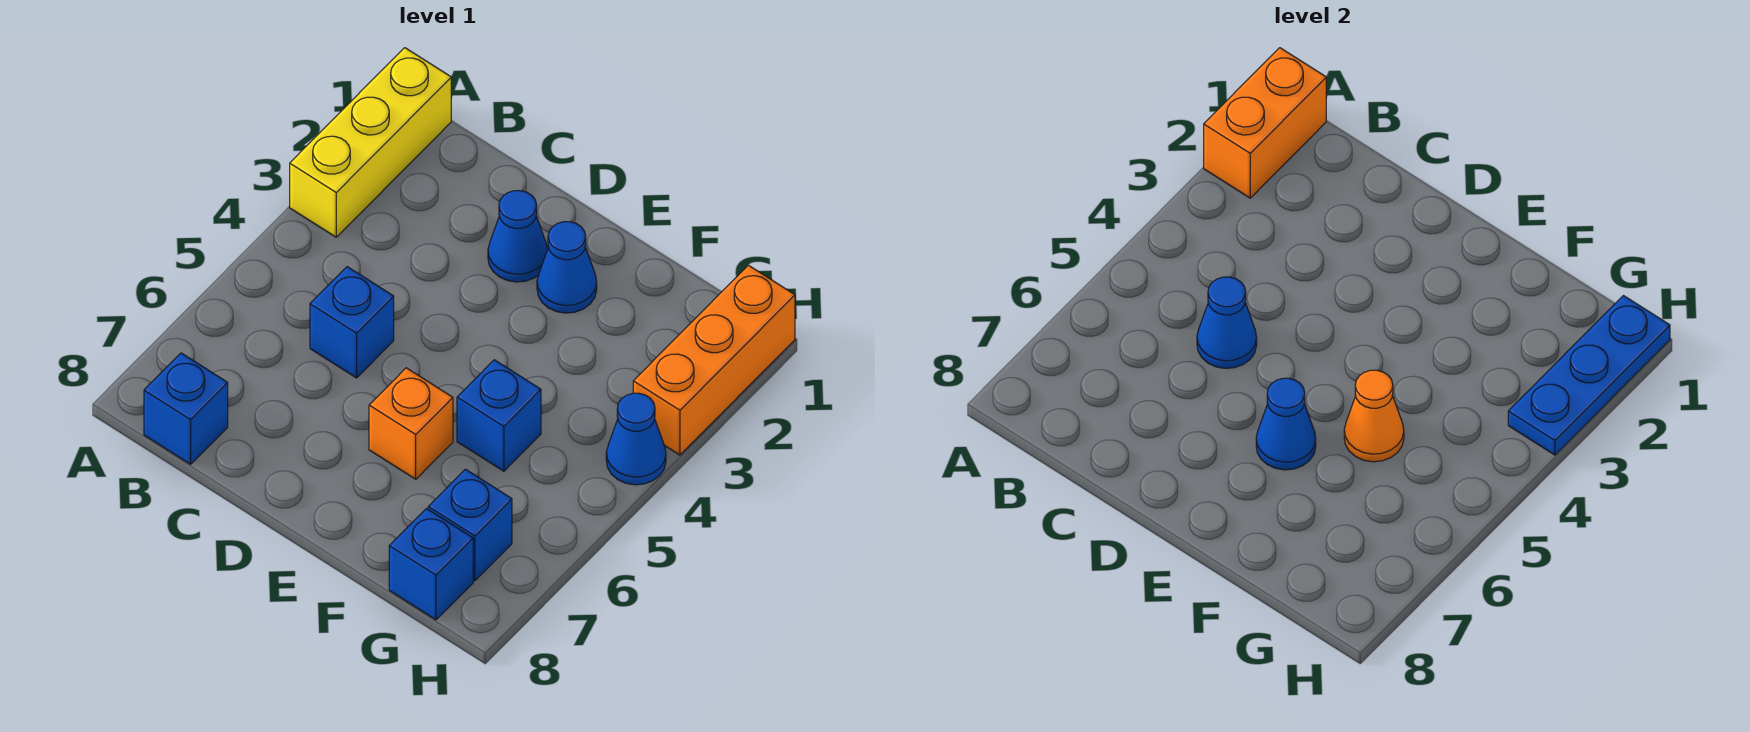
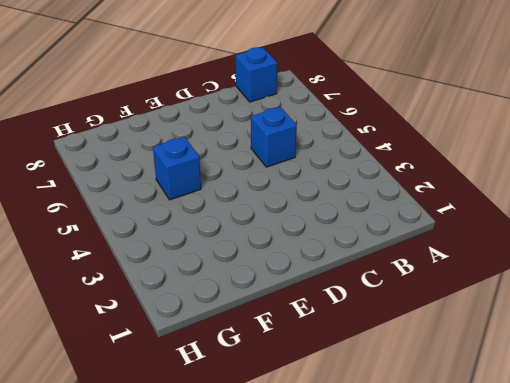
none -> yellow brick A1:A3 level 1
none -> blue cone D2 level 1
none -> blue cone E2 level 1

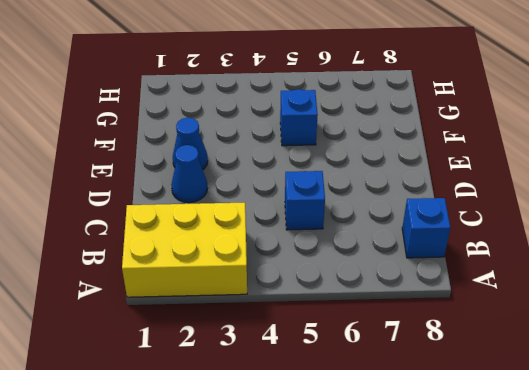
yellow brick A1:B3 level 1 -> yellow brick A1:A3 level 1
none -> orange brick E6 level 1
none -> blue brick G7 level 1
none -> blue brick G8 level 1

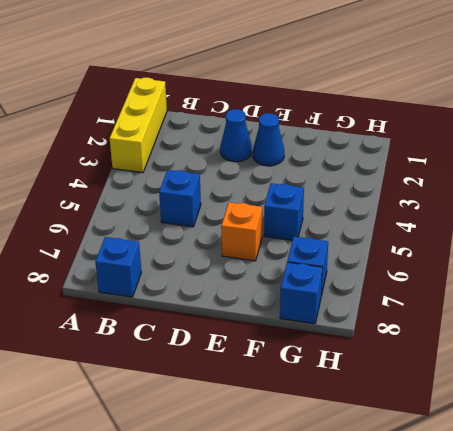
none -> orange brick H1:H3 level 1
none -> blue cone H4 level 1
none -> orange brick A1:A2 level 2

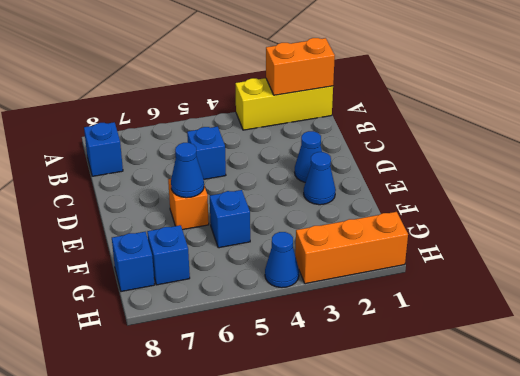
none -> blue cone C5 level 2
none -> orange cone F5 level 2
none -> blue plate H1:H3 level 2

